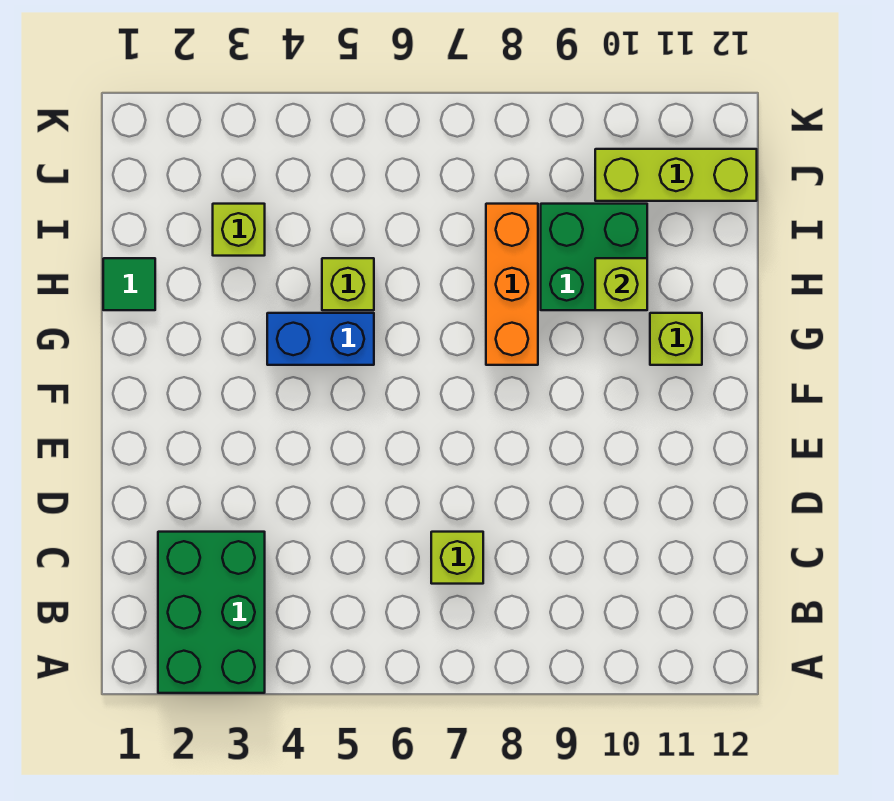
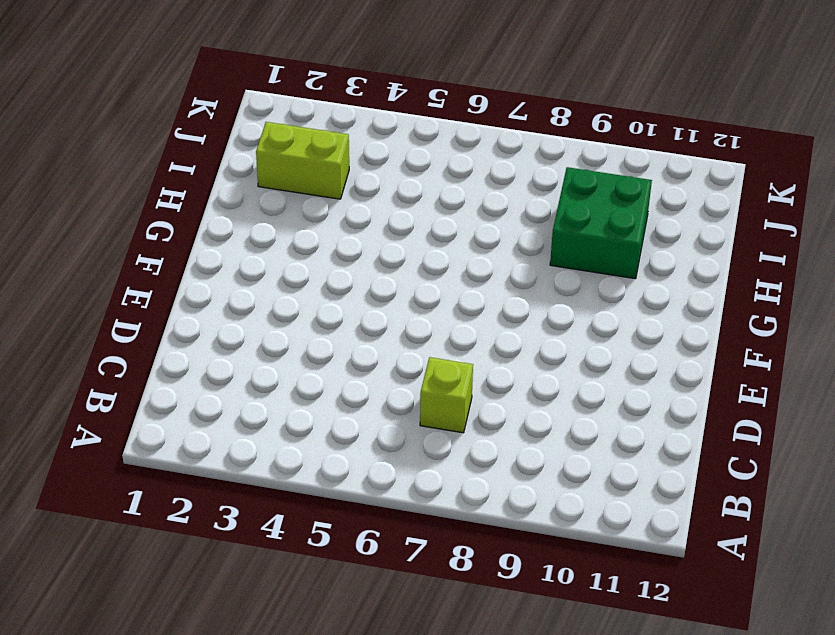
lime brick I2:I3 level 1 -> lime brick I3 level 1
none -> green brick A2:C3 level 1
none -> blue brick G4:G5 level 1

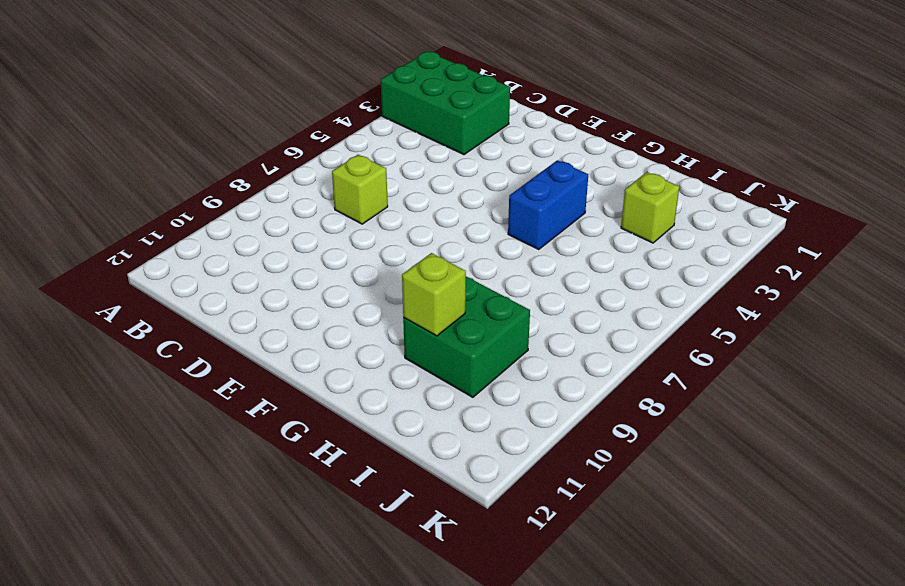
none -> orange brick G8:I8 level 1
none -> lime brick G11 level 1

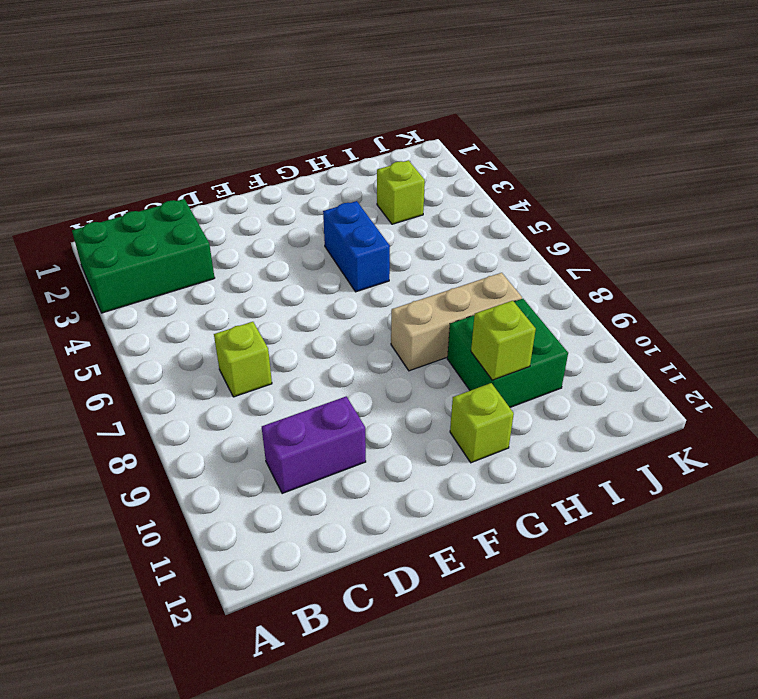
purple brick C10:D10 level 1 -> none
tan brick G8:I8 level 1 -> orange brick G8:I8 level 1
none -> green tile H1 level 1
none -> lime brick H5 level 1

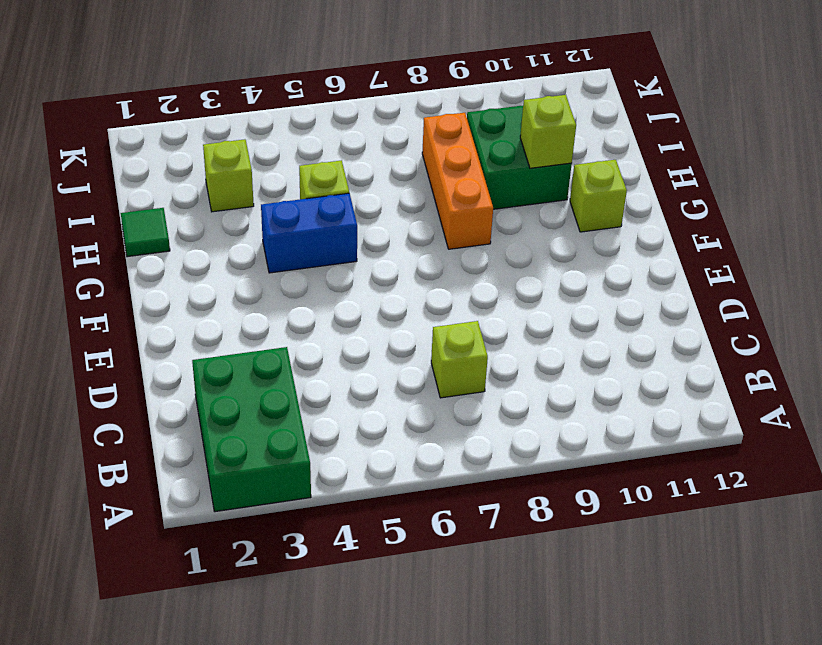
none -> lime brick J10:J12 level 1

